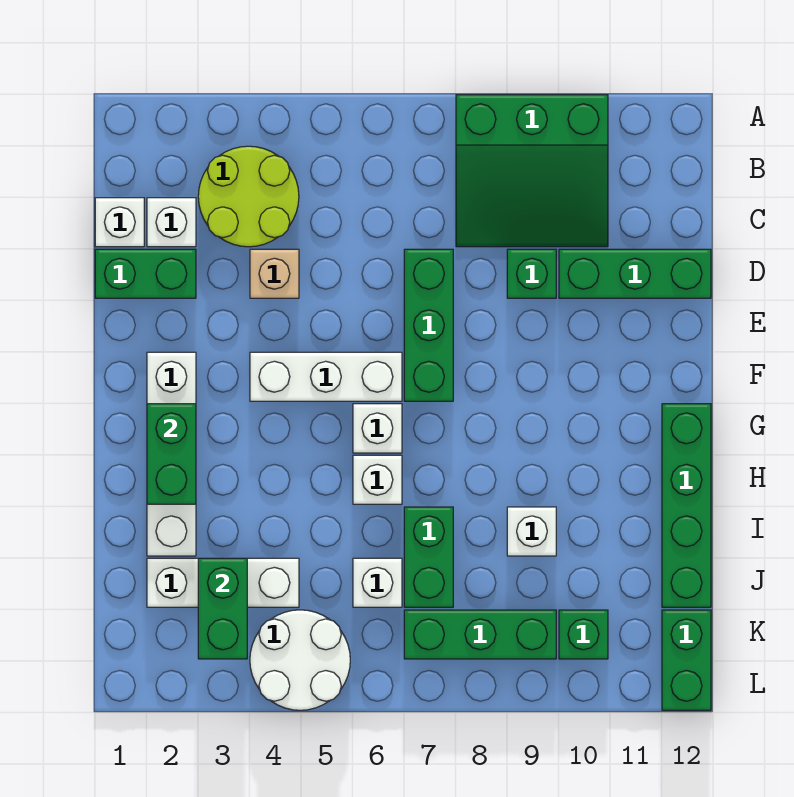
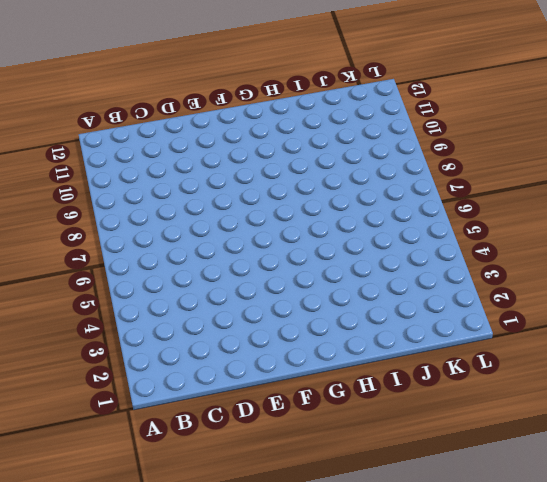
none -> green slope A8:C10 level 1 top A
none -> lime round brick B3:C4 level 1
none -> white brick C1 level 1

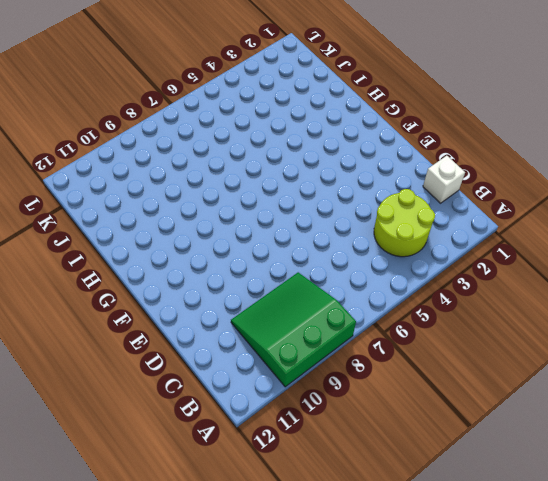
none -> white brick C2 level 1
none -> green brick D1:D2 level 1
none -> tan brick D4 level 1

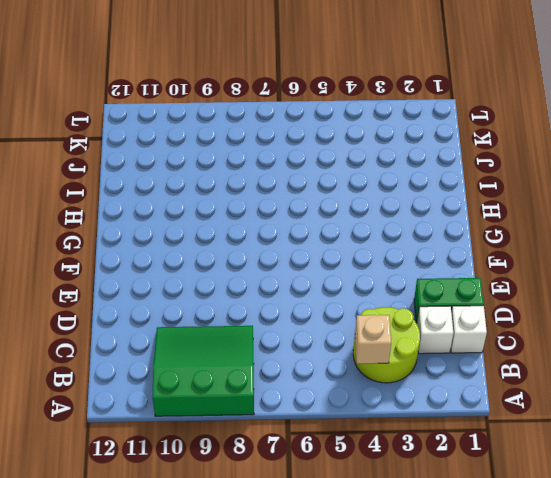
tan brick B4 level 2 -> tan brick D4 level 1
none -> green brick D7:F7 level 1
none -> green brick D9 level 1
none -> green brick D10:D12 level 1

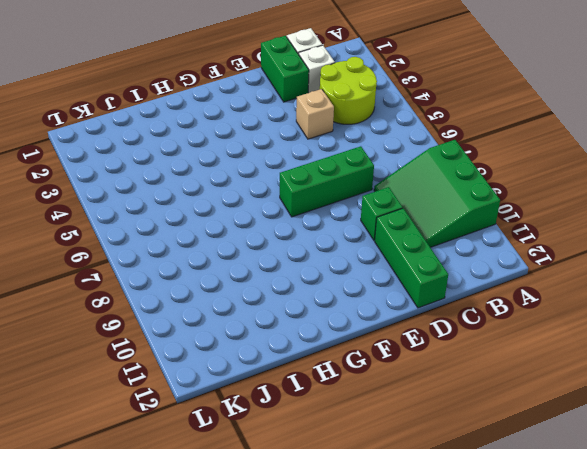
none -> white brick F2:I2 level 1
none -> white brick F4:F6 level 1
none -> white brick G6 level 1

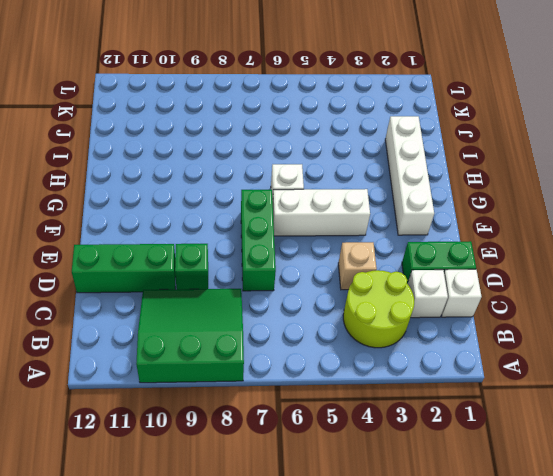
none -> green brick G12:J12 level 1
none -> white brick H6 level 1
none -> green brick I7:J7 level 1

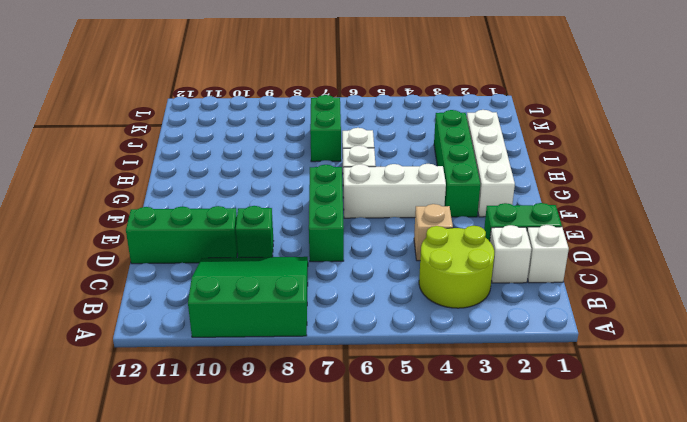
green brick F3:I3 level 1 -> green brick G12:J12 level 1
none -> white brick I9 level 1
none -> white brick J2:J4 level 1
none -> white brick J6 level 1

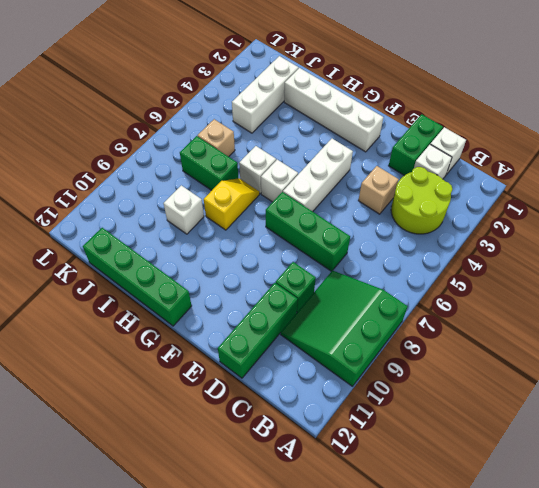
yellow slope H7:H8 level 1 top 8 -> none
tan brick J6 level 1 -> white brick J6 level 1
none -> white round brick K4:L5 level 1
none -> green brick K7:K9 level 1
none -> green brick K10 level 1

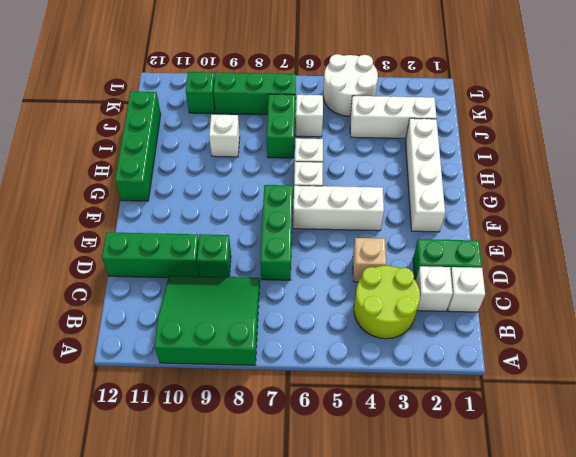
none -> green brick K12:L12 level 1
none -> green brick G2:H2 level 2
none -> green brick J3:K3 level 2

